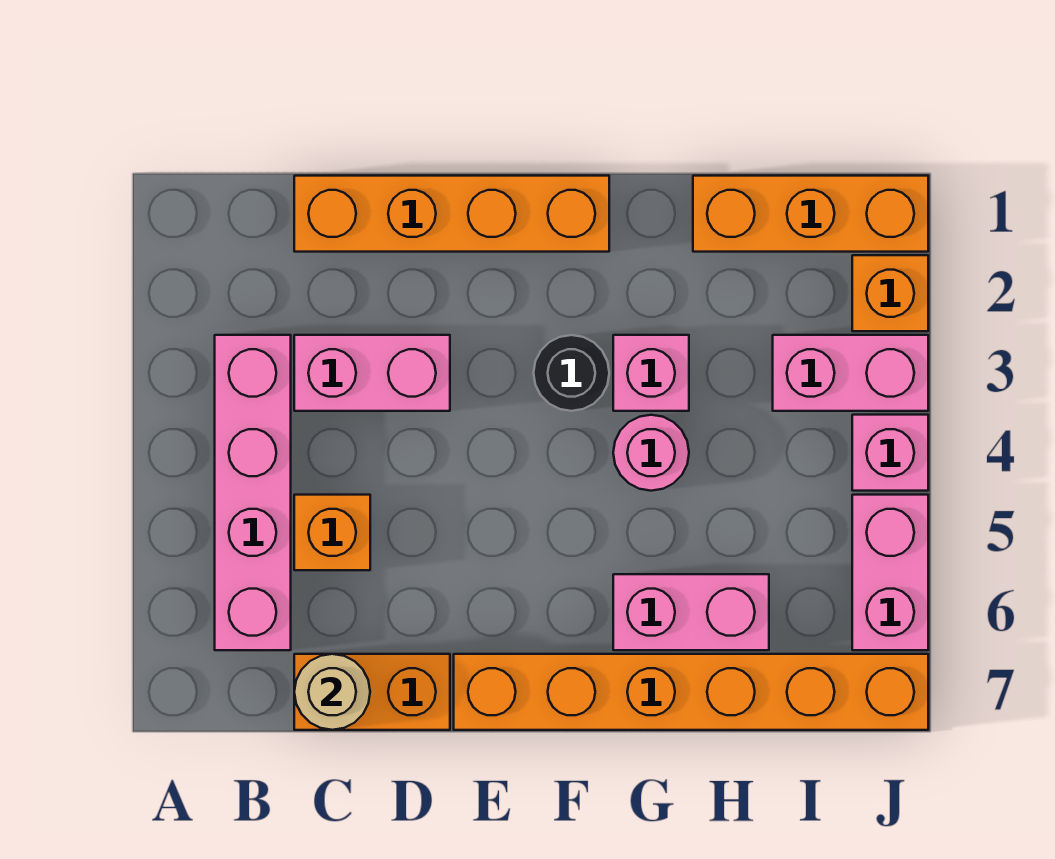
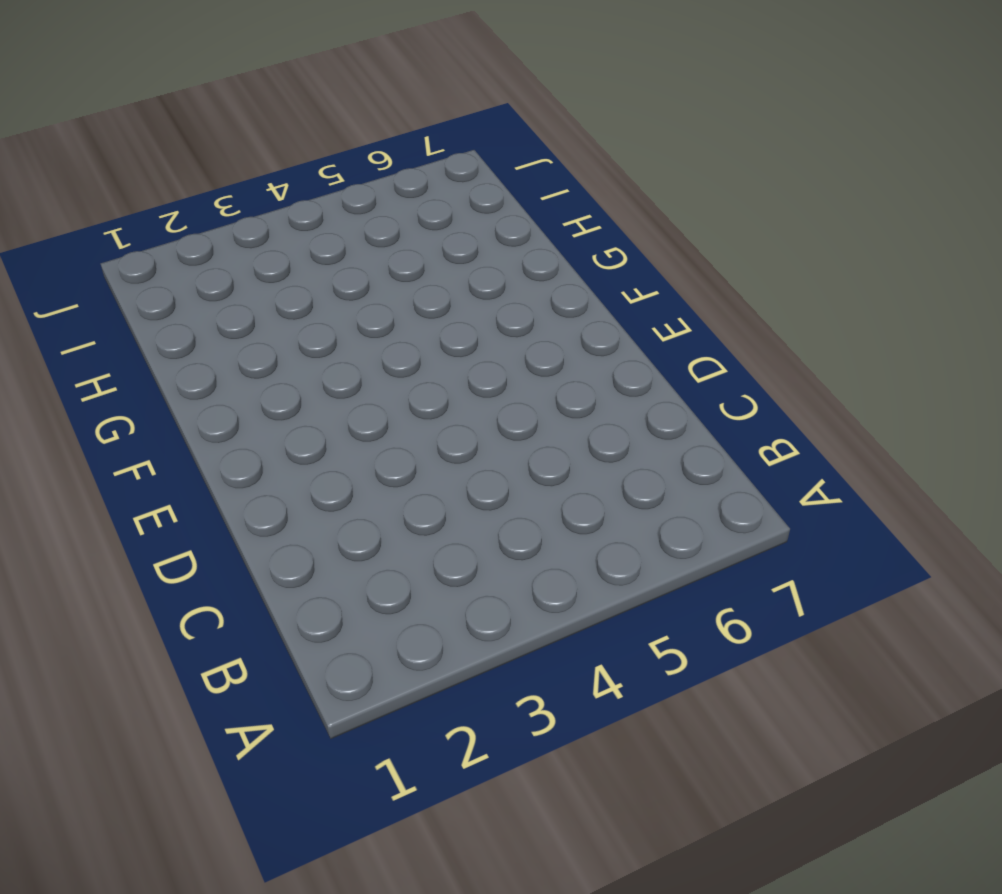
none -> pink brick B3:B6 level 1
none -> orange brick C1:F1 level 1
none -> pink brick C3:D3 level 1

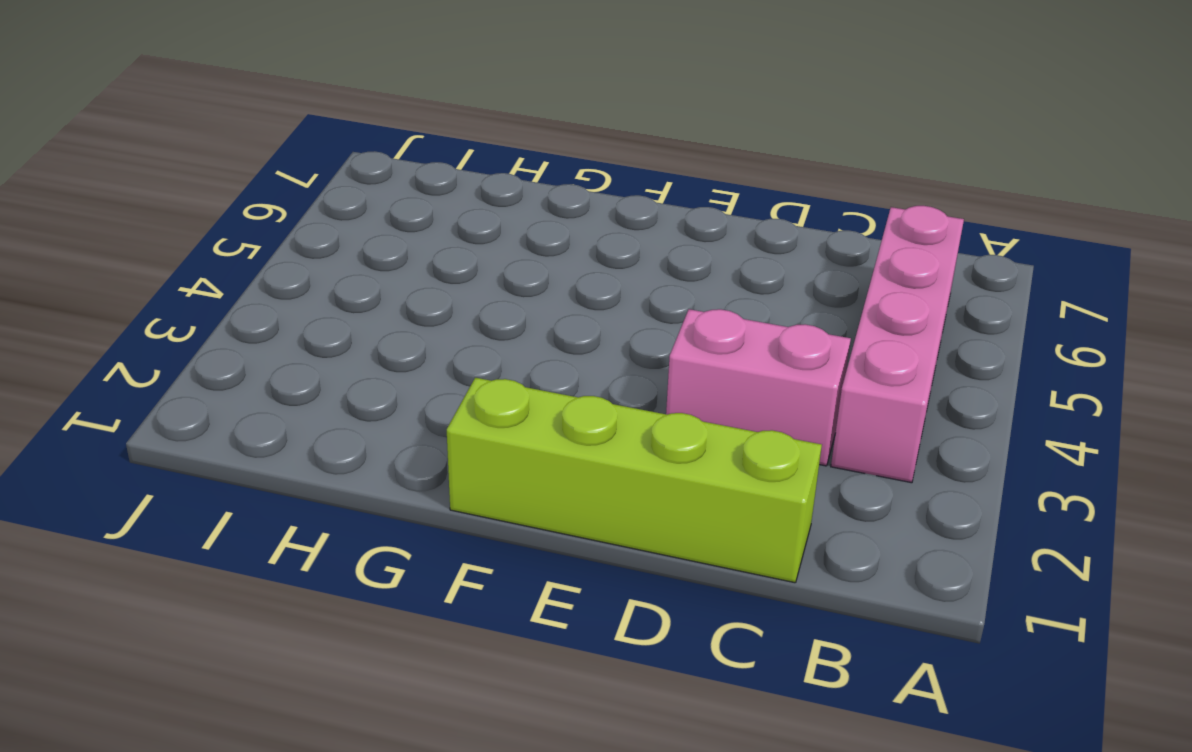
lime brick C1:F1 level 1 -> orange brick C1:F1 level 1
none -> orange brick C5 level 1
none -> orange brick C7:D7 level 1
none -> orange brick E7:J7 level 1

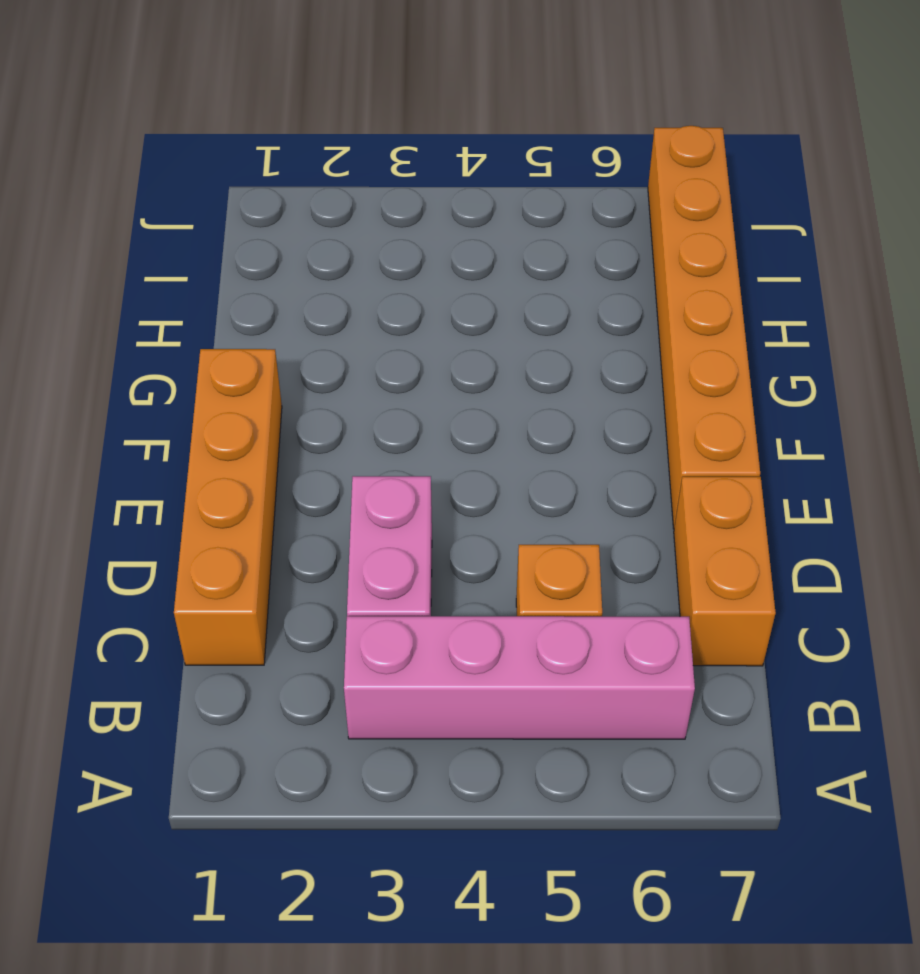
none -> black round brick F3 level 1
none -> pink brick G3 level 1
none -> pink round brick G4 level 1

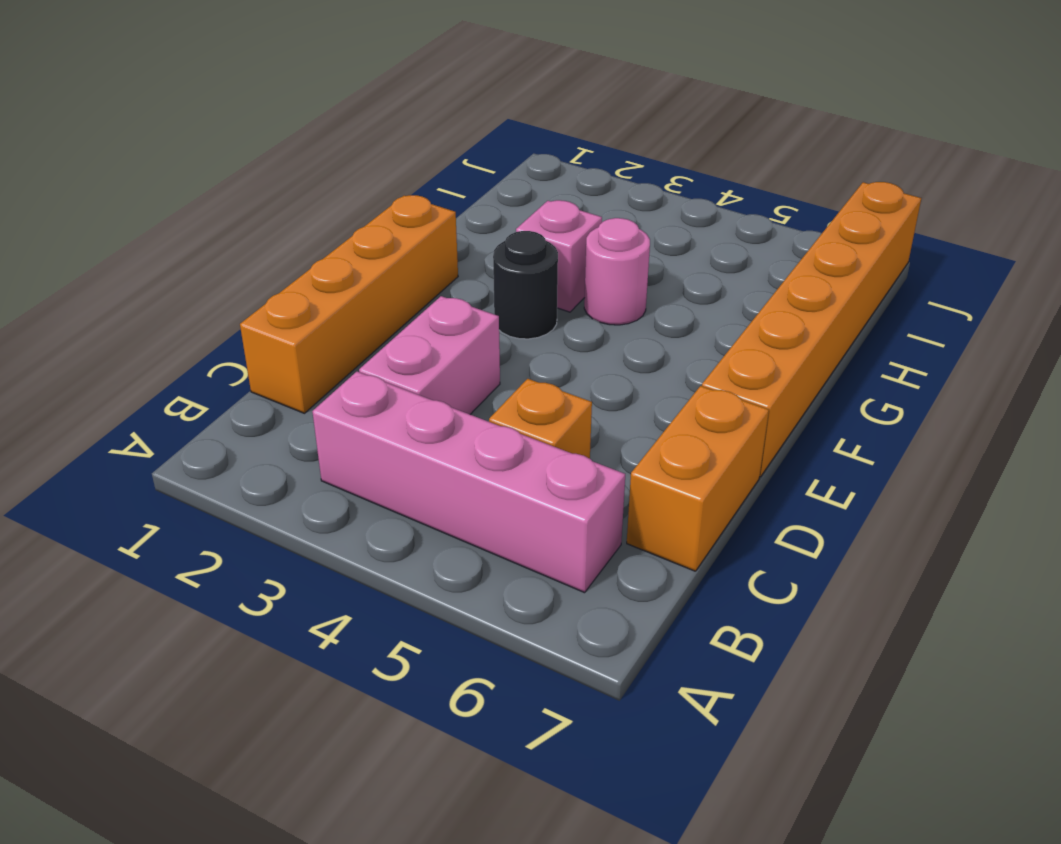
none -> pink brick G6:H6 level 1
none -> orange brick H1:J1 level 1
none -> pink brick I3:J3 level 1

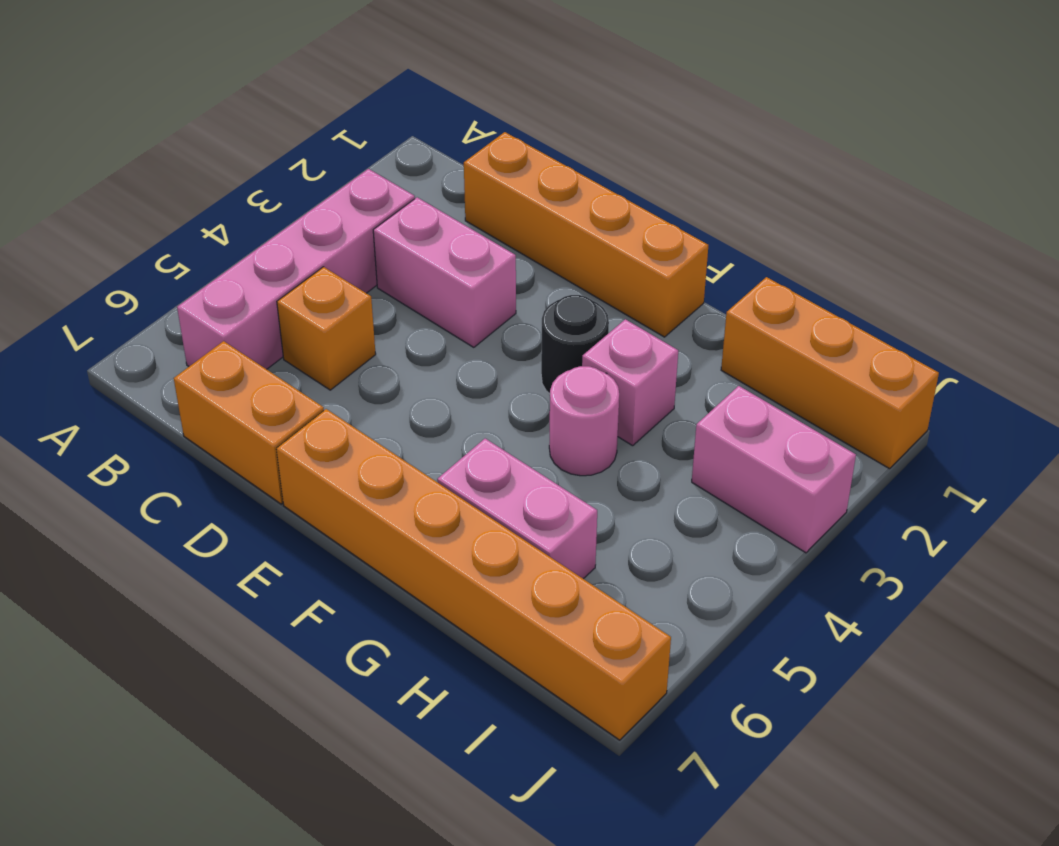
none -> orange brick J2 level 1
none -> pink brick J4 level 1
none -> pink brick J5:J6 level 1

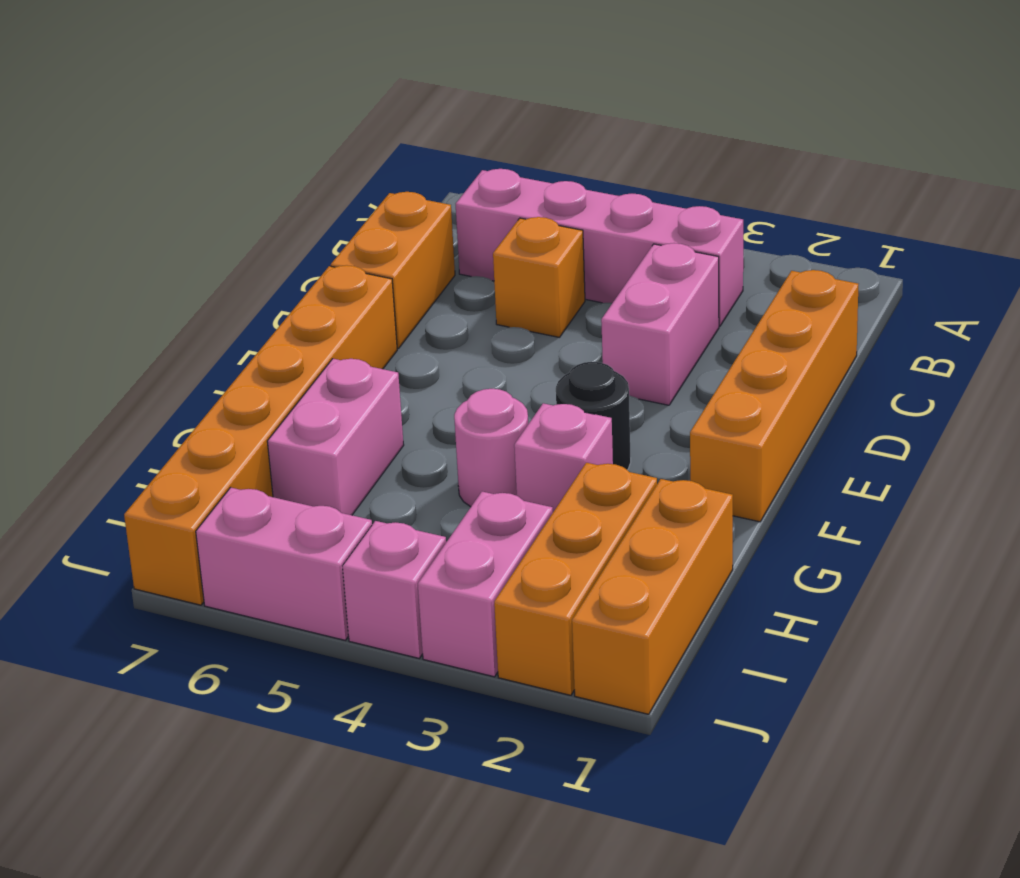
orange brick H2:J2 level 1 -> orange brick J2 level 1
none -> tan round brick C7 level 2

